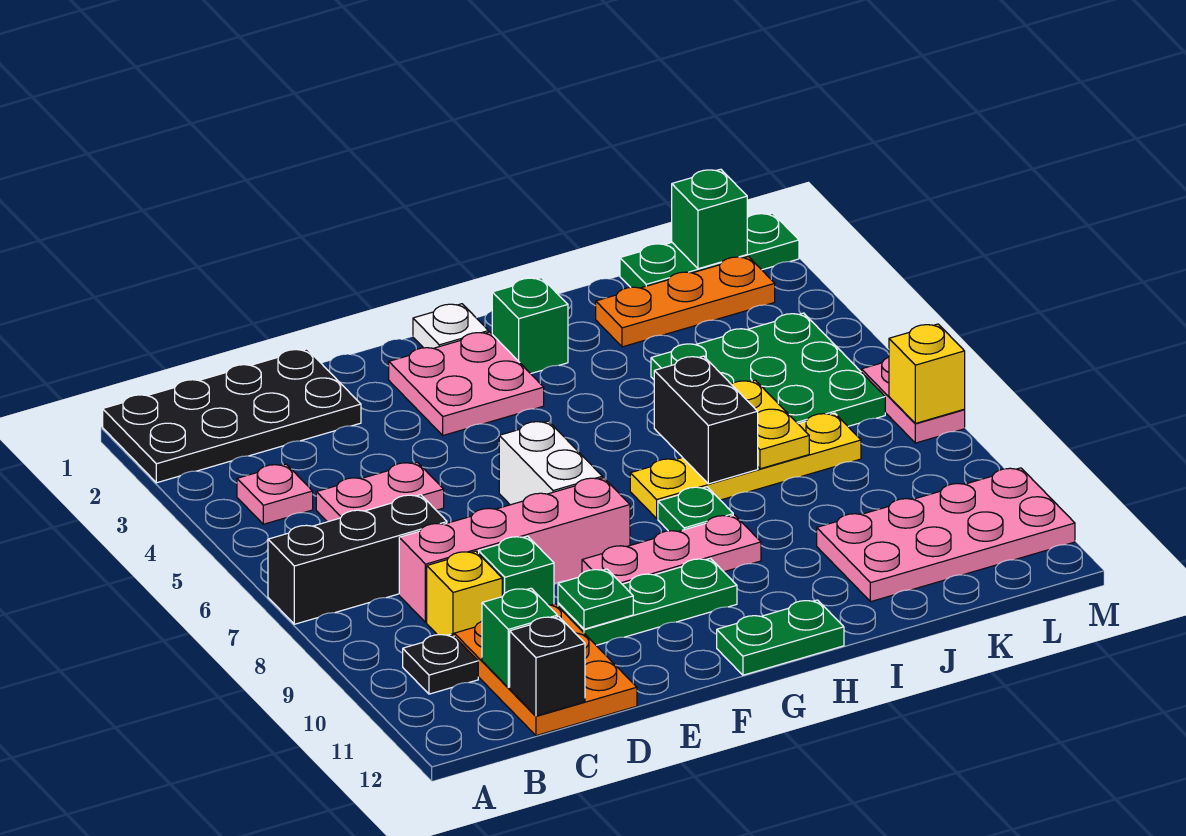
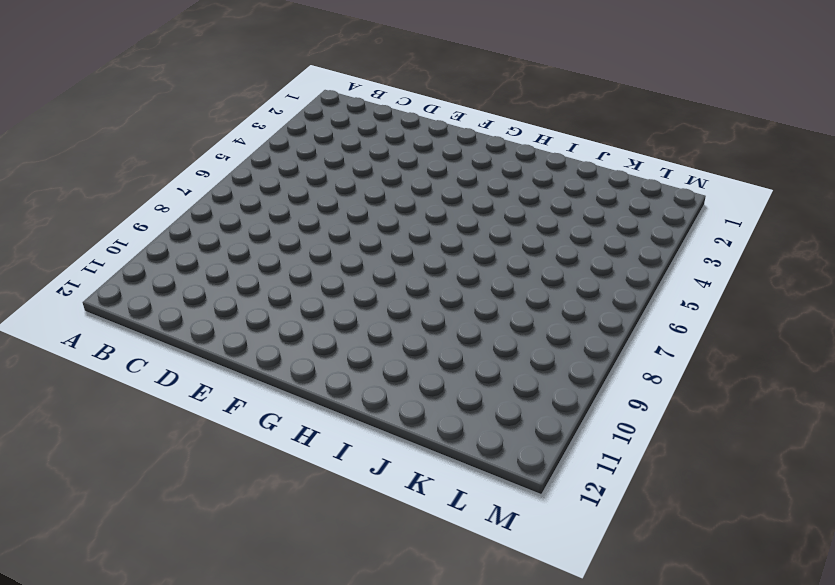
none -> black plate A1:D2 level 1
none -> black brick A7:C7 level 1
none -> pink plate B4 level 1
none -> black plate B10 level 1

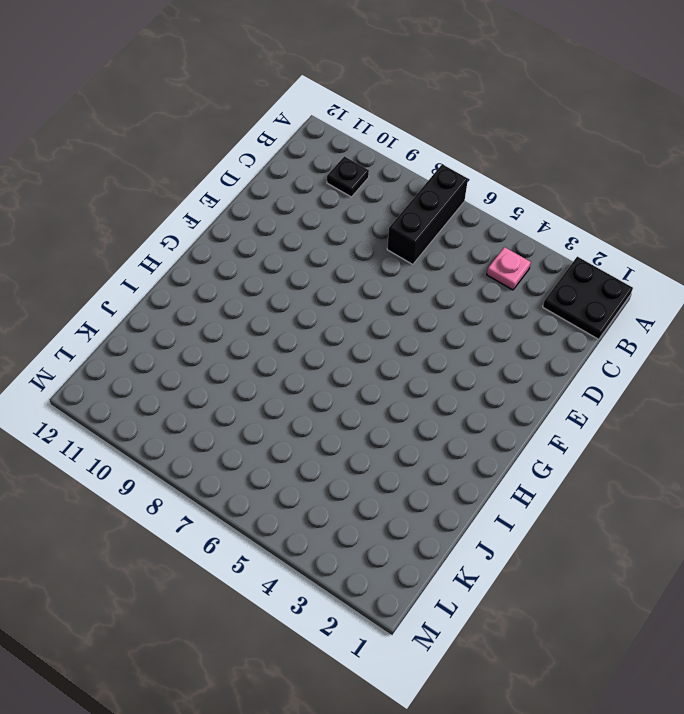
black plate A1:B2 level 1 -> black plate A1:D2 level 1
none -> pink plate C5:D5 level 1
none -> pink brick C8:F8 level 1
none -> yellow brick C9 level 1
none -> orange plate C10:D12 level 1

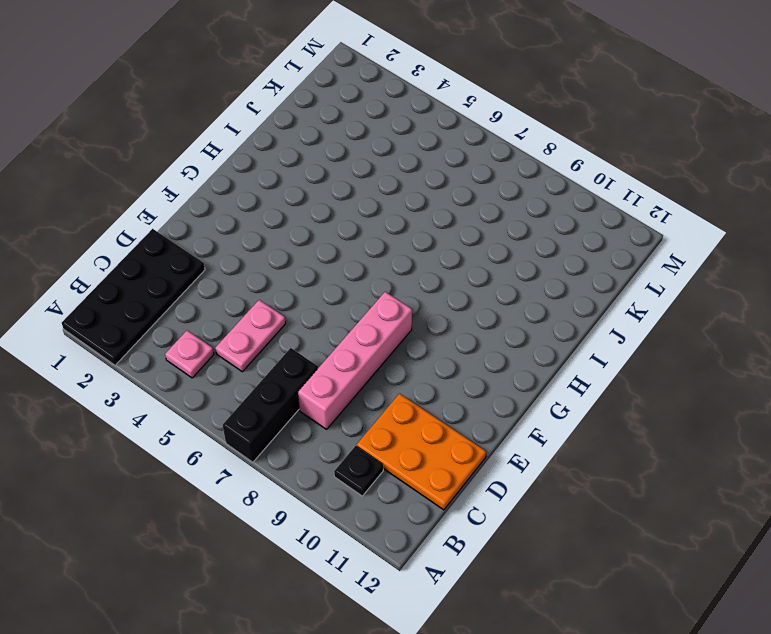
none -> yellow brick C9 level 1
none -> green brick D9 level 1
none -> green plate E10:G10 level 1
none -> pink plate F2:G3 level 1

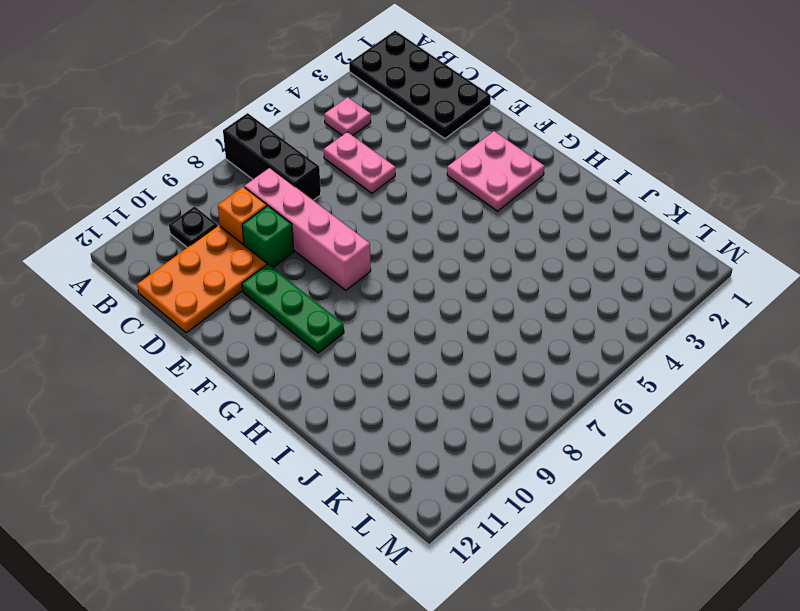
orange brick C9 level 1 -> yellow brick C9 level 1
none -> white brick F6:F7 level 1
none -> pink plate F9:H9 level 1
none -> white plate G1 level 1
none -> green plate G12:H12 level 1

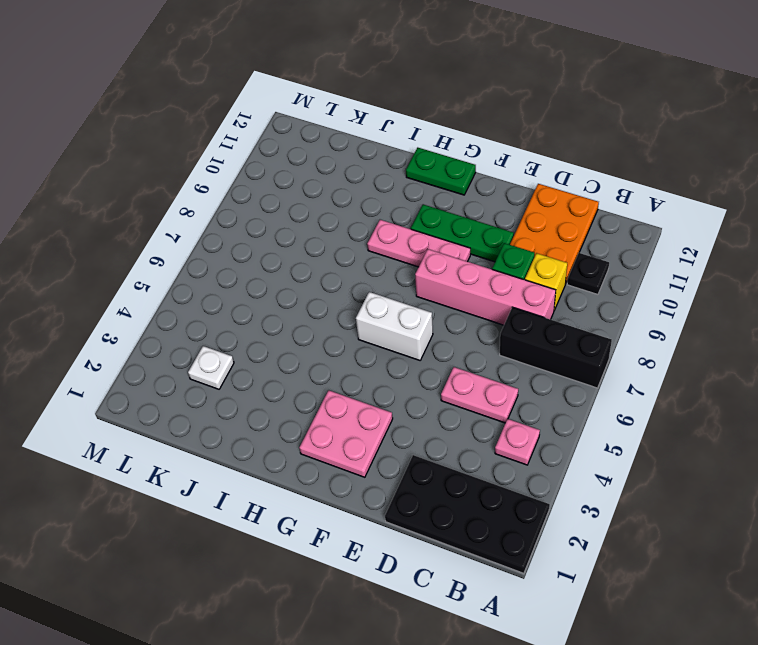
white brick F6:G6 level 1 -> white brick F6:F7 level 1
white plate K3 level 1 -> white plate G1 level 1
none -> green brick H2 level 1
none -> yellow plate H7:K7 level 1
none -> green plate H8 level 1
none -> orange plate J2:L2 level 1

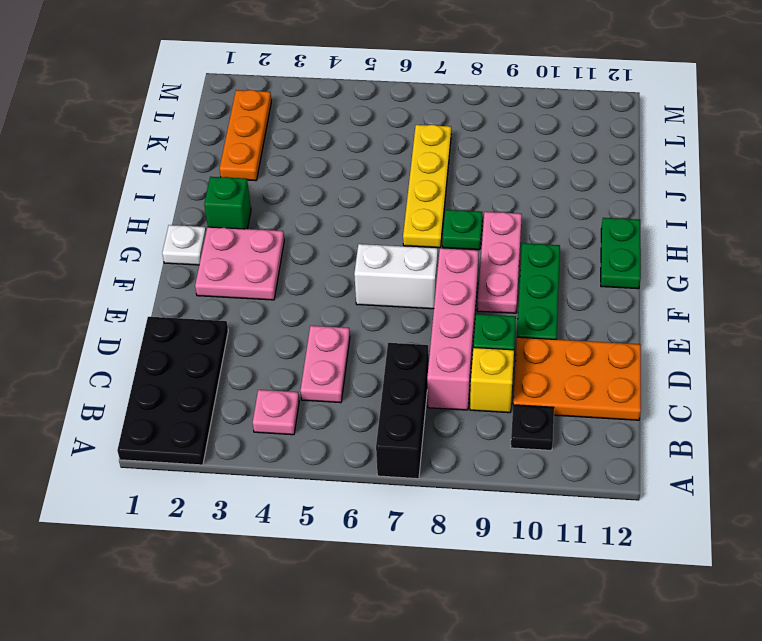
none -> green plate J4:L6 level 1
none -> pink plate J10:M11 level 1
none -> green plate K1:M1 level 1
none -> pink plate M6:M7 level 1

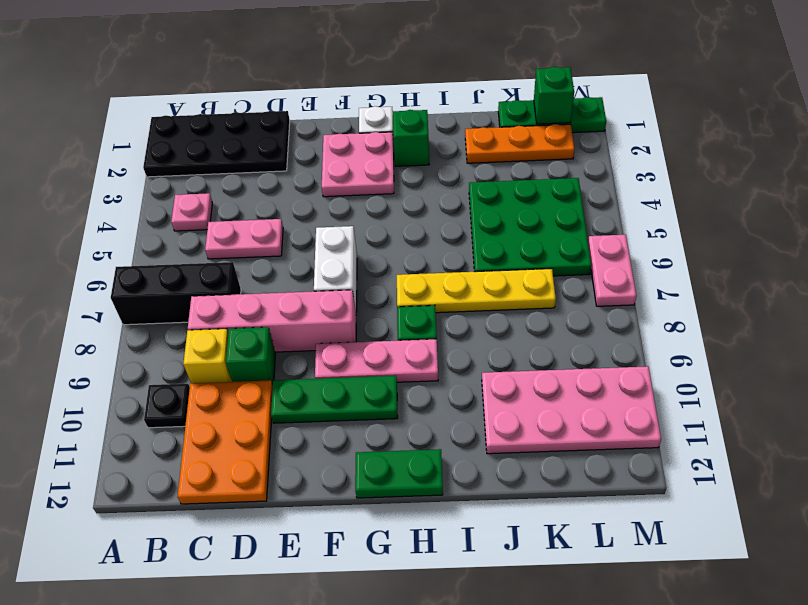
none -> green brick C11 level 2
none -> black brick C12 level 2
none -> green plate E10 level 2
none -> black brick I6:I7 level 2

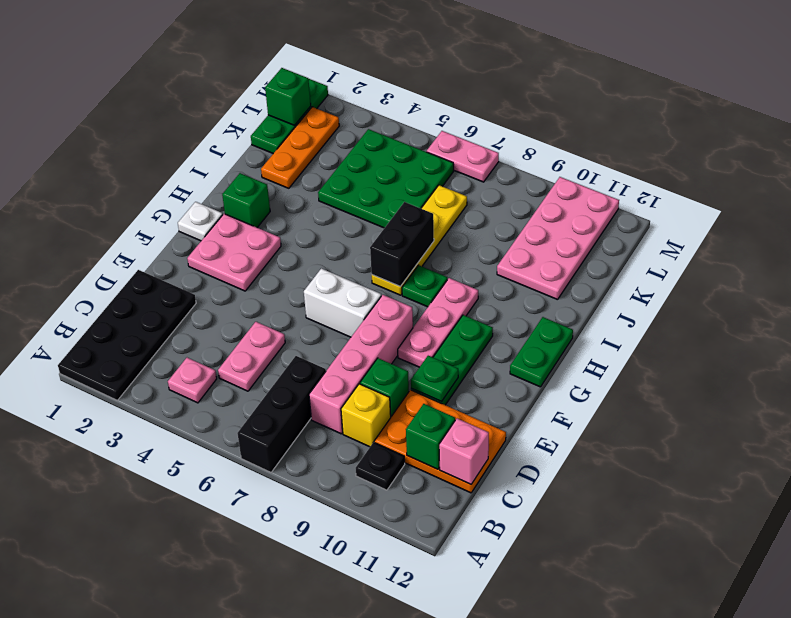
pink brick C12 level 2 -> black brick C12 level 2
black brick H7:I7 level 2 -> black brick I6:I7 level 2
none -> yellow plate J6:J7 level 2
none -> yellow brick M7 level 2

